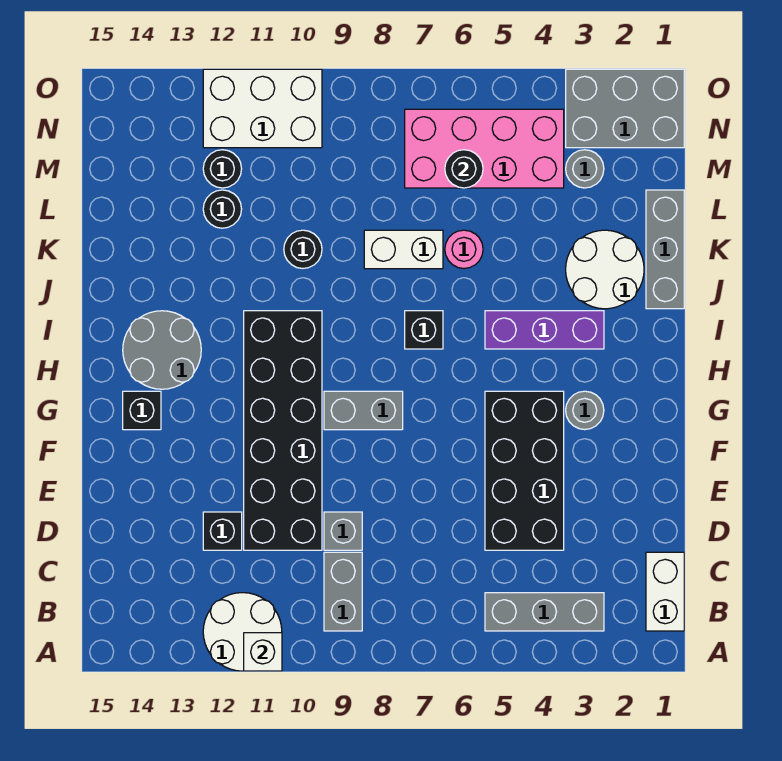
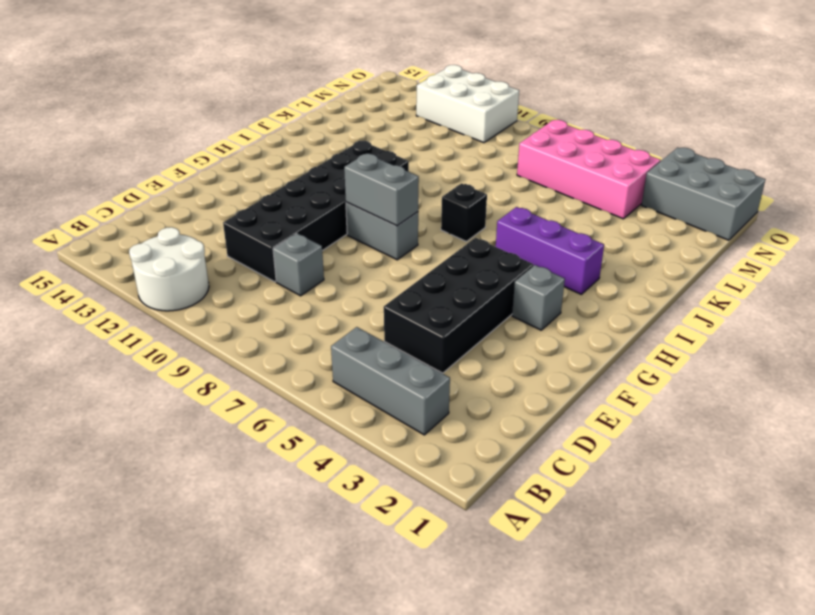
grey brick G3 level 1 -> grey round brick G3 level 1
grey brick G8:G9 level 2 -> grey brick B9:C9 level 1
none -> white brick B1:C1 level 1
none -> black brick D12 level 1
none -> black brick G14 level 1

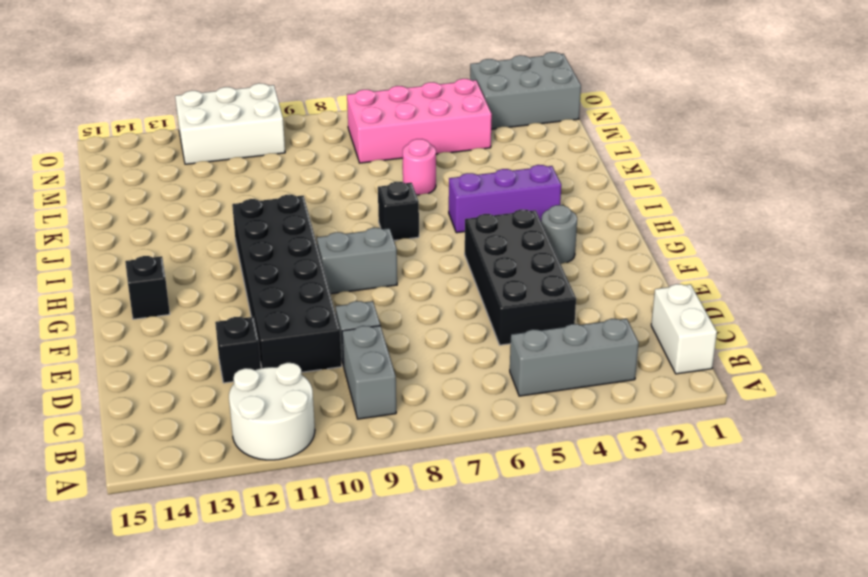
none -> grey round brick H13:I14 level 1
none -> grey brick J1:L1 level 1
none -> white round brick J2:K3 level 1

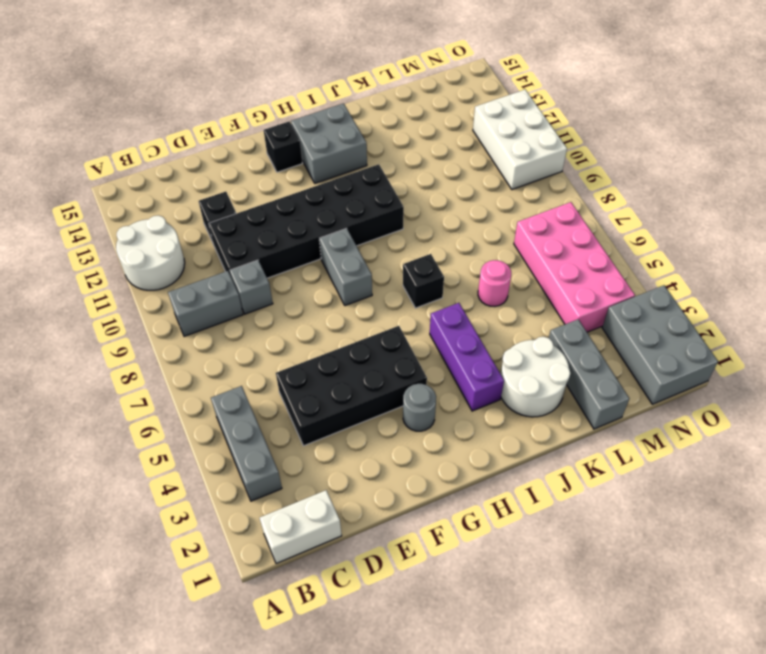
grey brick H13:I14 level 1 -> grey round brick H13:I14 level 1
grey brick L1:L3 level 1 -> grey brick J1:L1 level 1
none -> white brick K7:K8 level 1
none -> black round brick K10 level 1
none -> black round brick L12 level 1

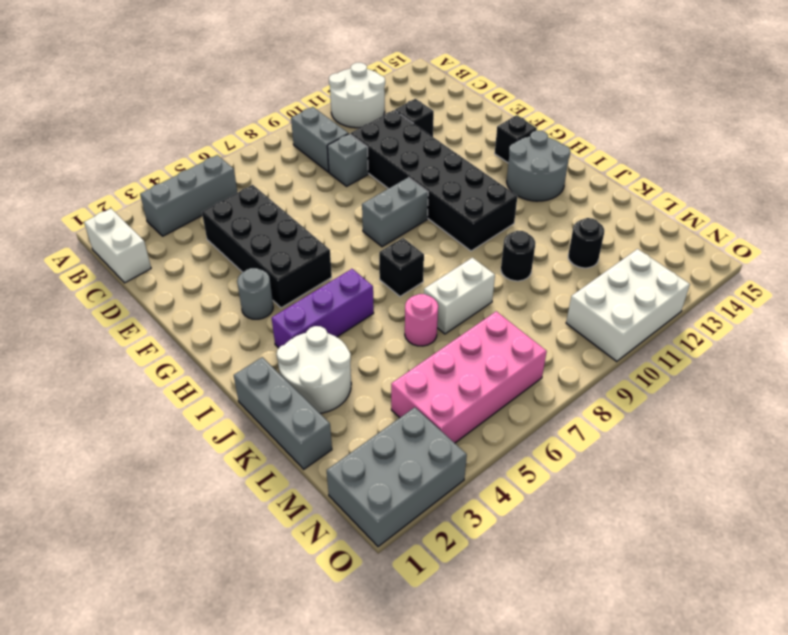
none -> grey round brick M3 level 1
none -> black round brick M12 level 1
none -> white brick A11 level 2

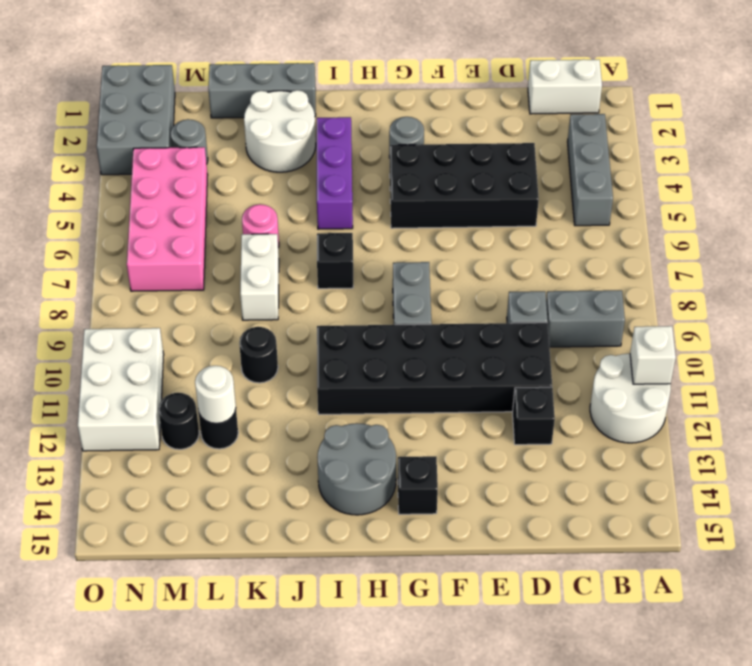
white round brick L12 level 2 -> none
none -> black round brick M6 level 2

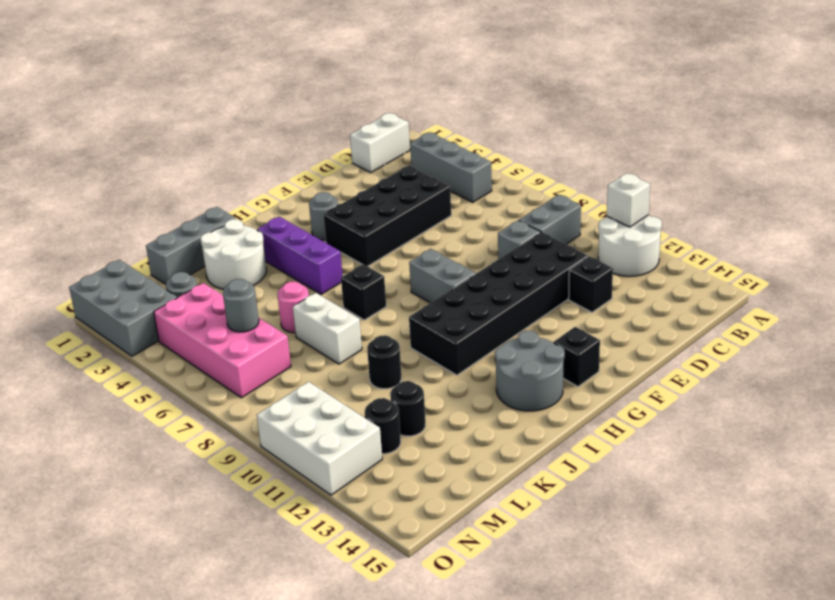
grey round brick M6 level 2 -> black round brick M6 level 2

